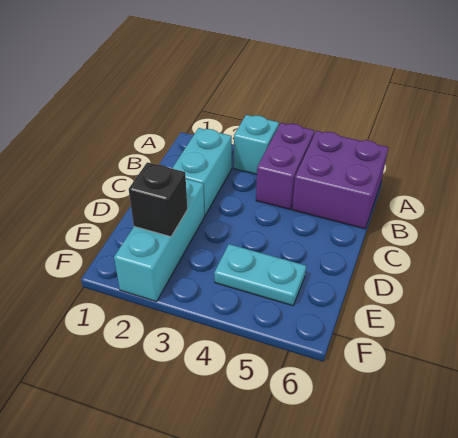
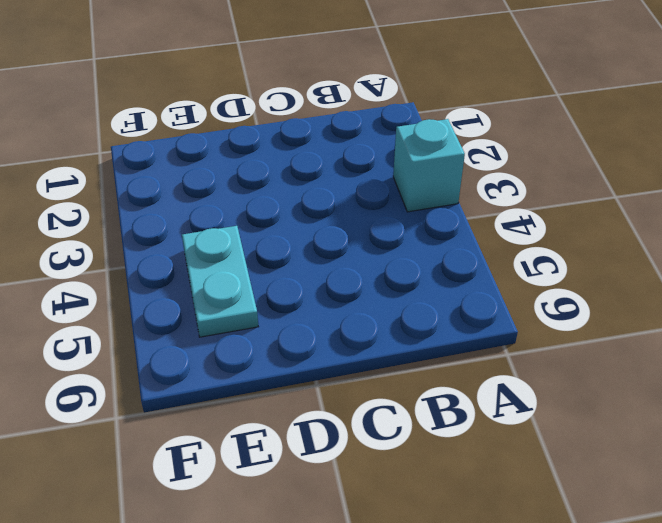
none -> purple brick A4:B4 level 1
none -> purple brick A5:B6 level 1

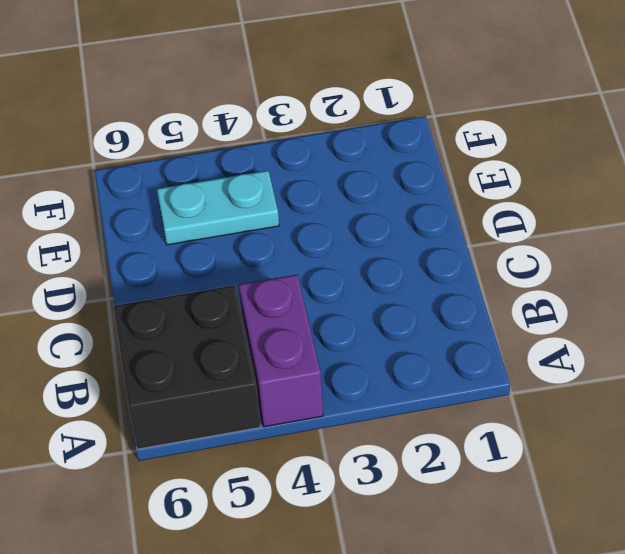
black brick A5:B6 level 1 -> purple brick A5:B6 level 1
none -> cyan brick A3 level 1
none -> cyan brick B2:C2 level 1

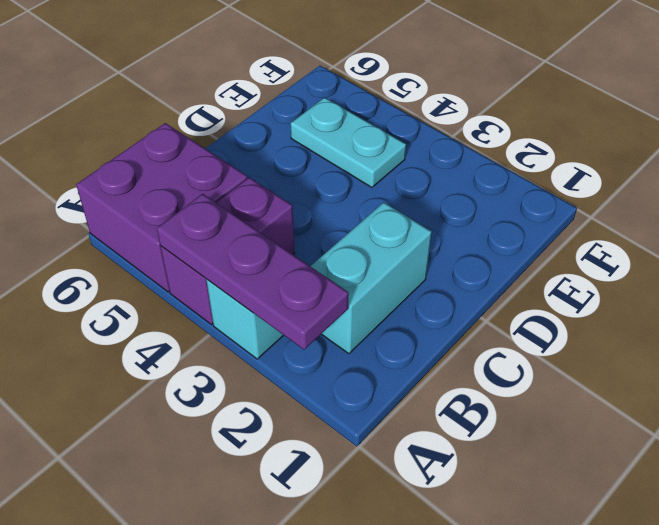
purple plate A2:A4 level 2 -> none
none -> cyan brick D2:F2 level 1
none -> black brick E2 level 2

